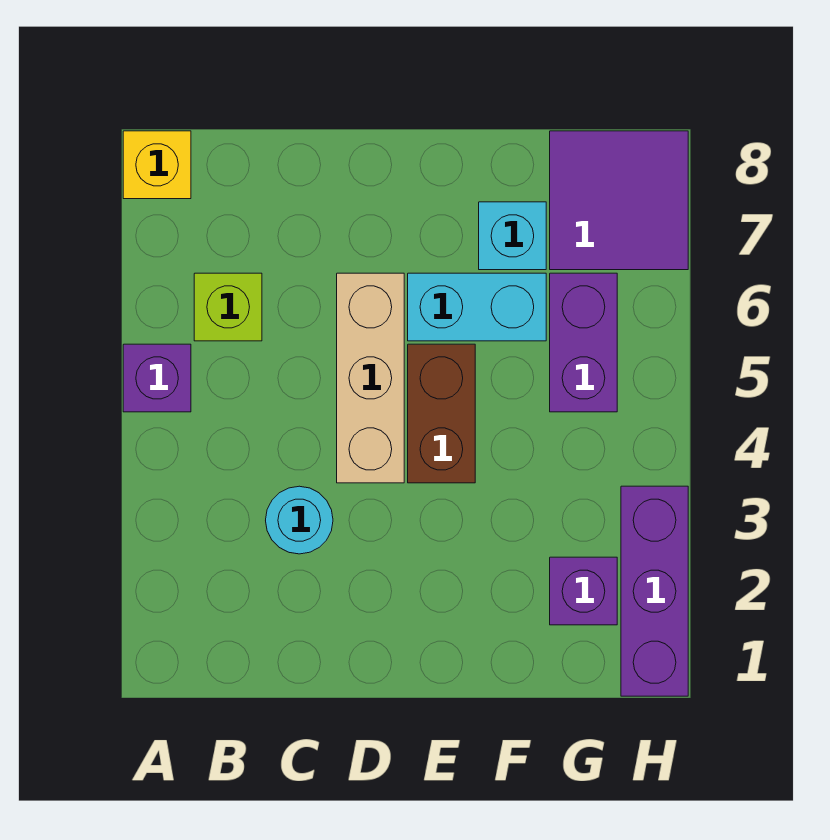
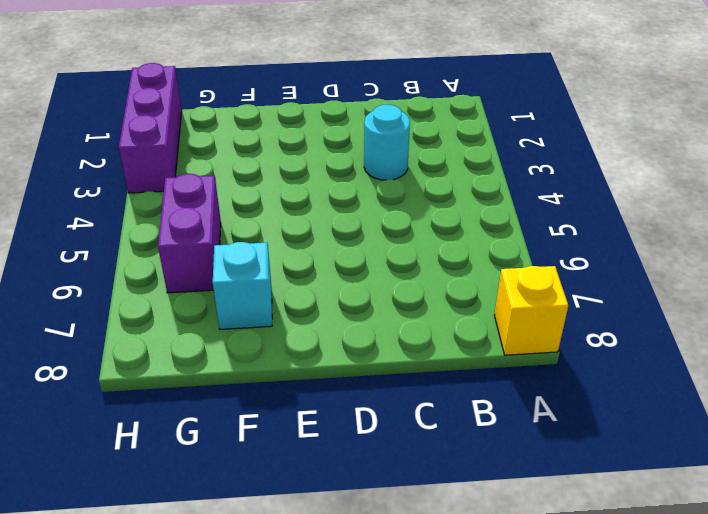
none -> purple brick A5 level 1
none -> lime brick B6 level 1
none -> tan brick D4:D6 level 1

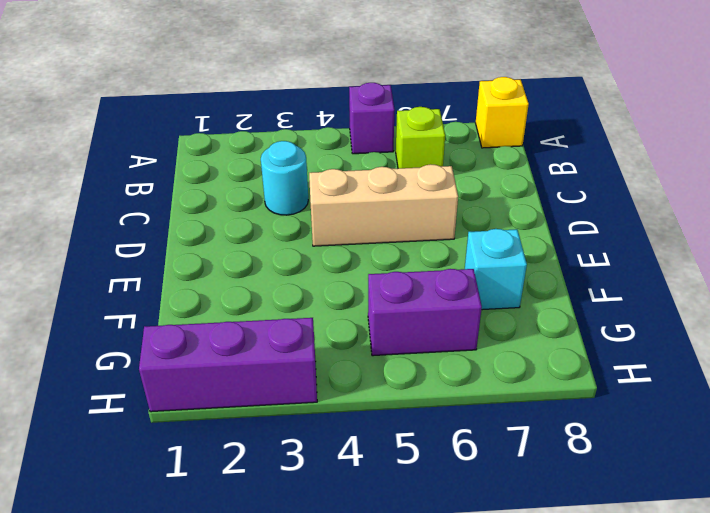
none -> brown brick E4:E5 level 1
none -> cyan brick E6:F6 level 1
none -> purple brick G2 level 1

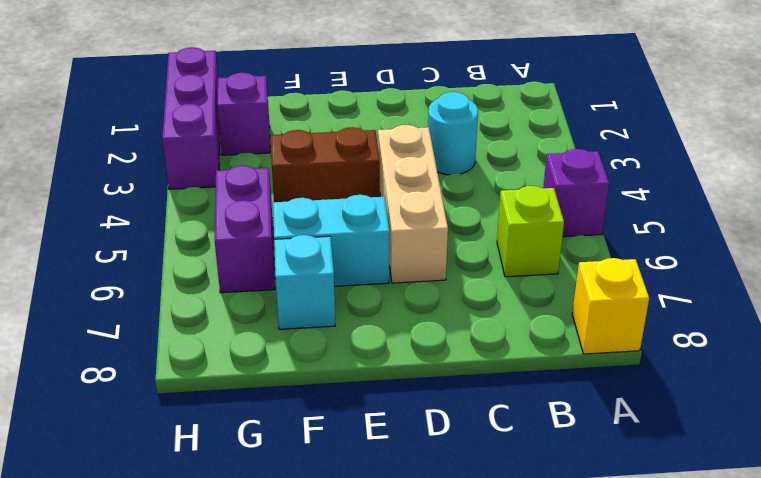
brown brick E4:F4 level 1 -> brown brick E4:E5 level 1
none -> purple tile G7:H8 level 1

